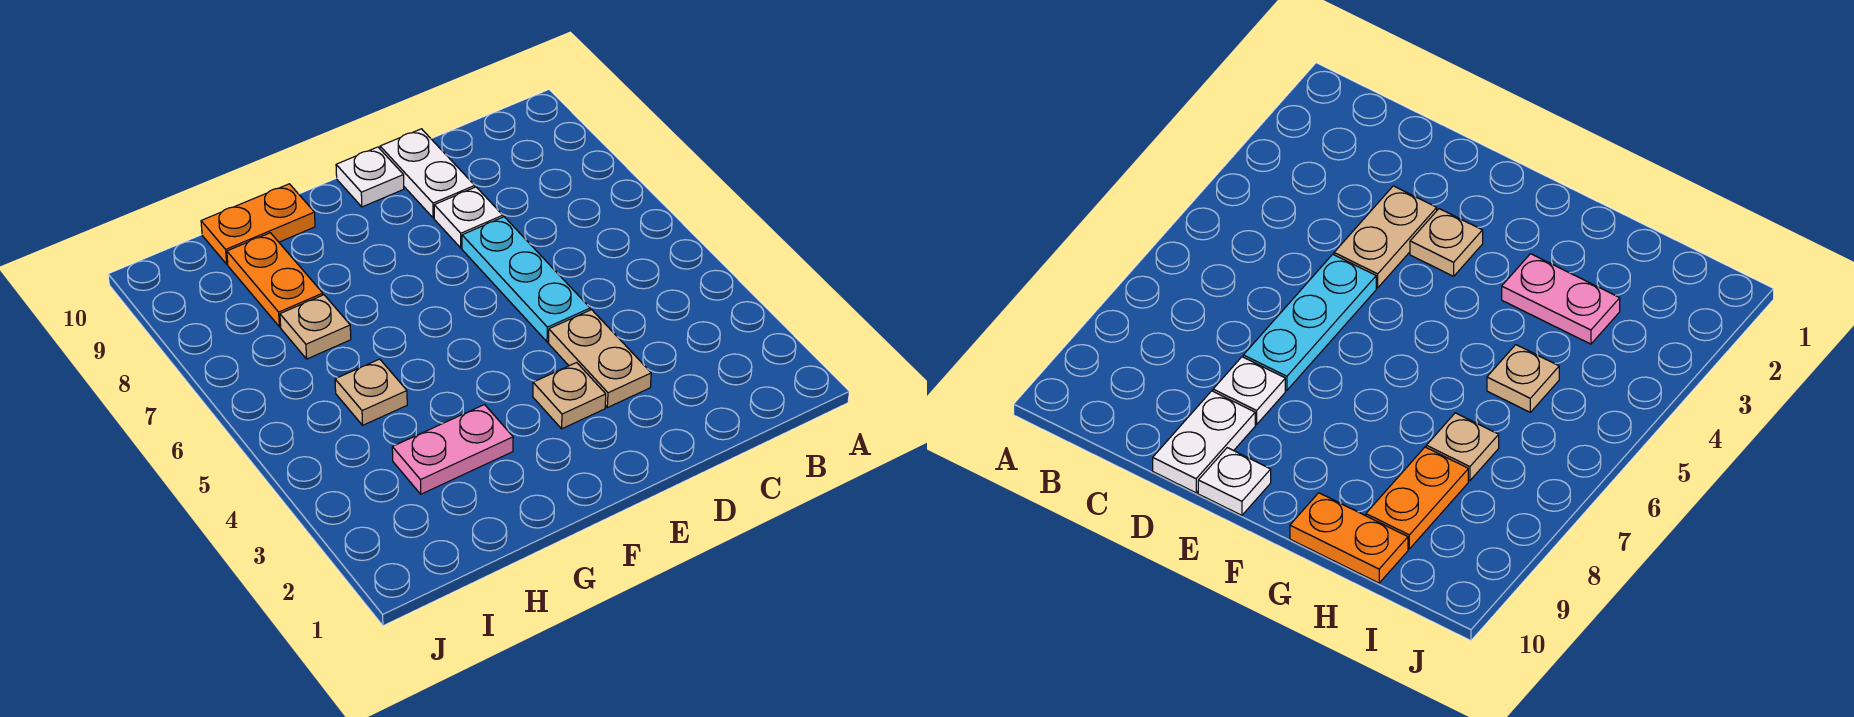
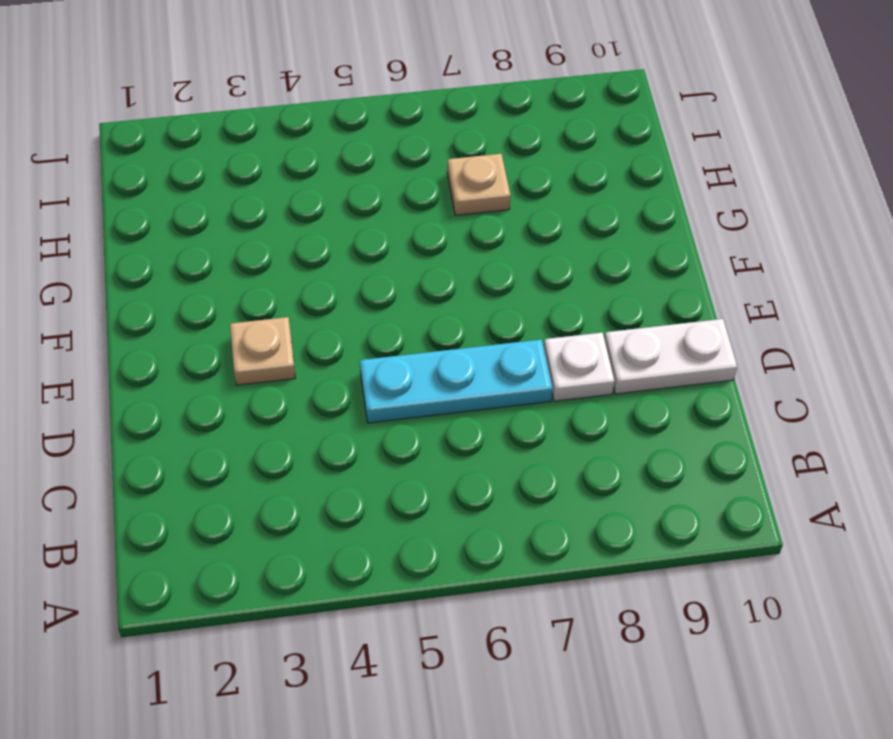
none -> tan plate D3:D4 level 1
none -> white plate E10 level 1

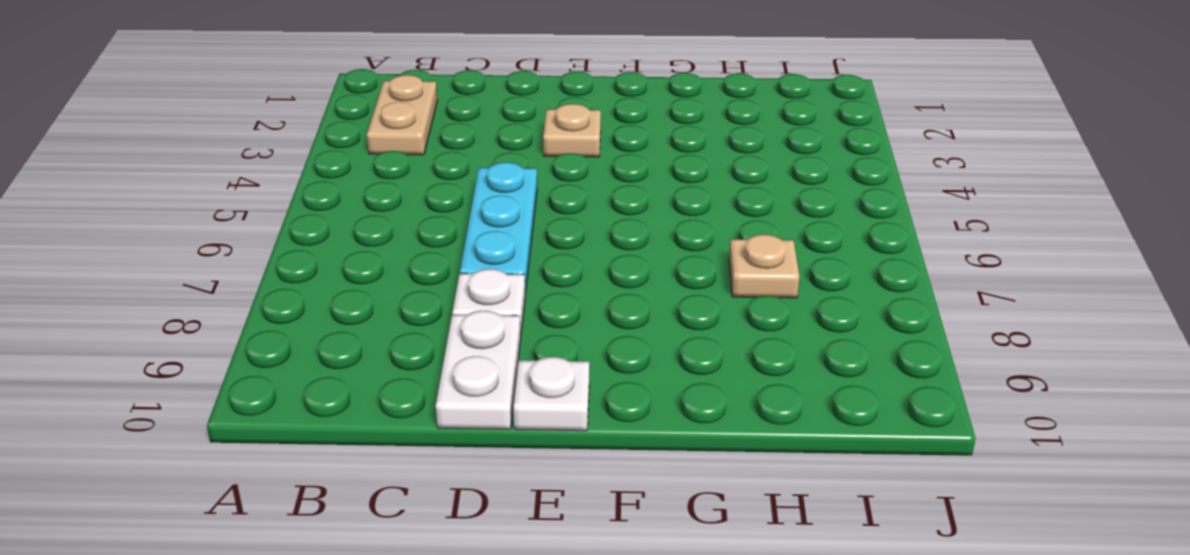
tan plate B2:B3 level 1 -> tan plate D3:D4 level 1
none -> pink plate G3:H3 level 1
none -> orange plate G10:H10 level 1

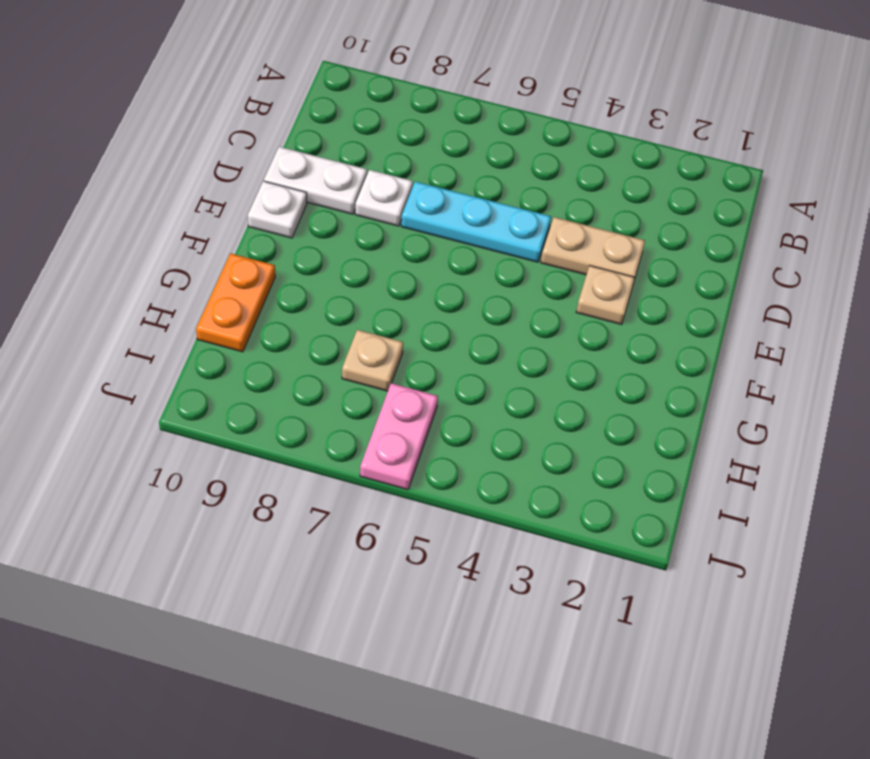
pink plate I6:J6 level 1 -> pink plate G3:H3 level 1
none -> tan plate H5 level 1
none -> orange plate H8:H9 level 1

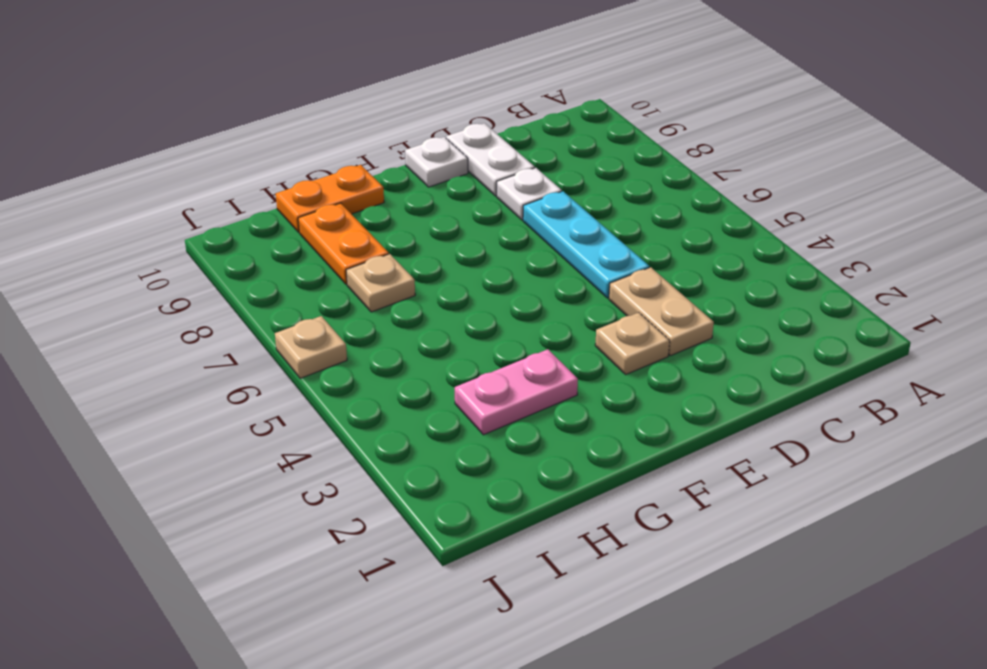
tan plate J6 level 1 -> tan plate H5 level 1

